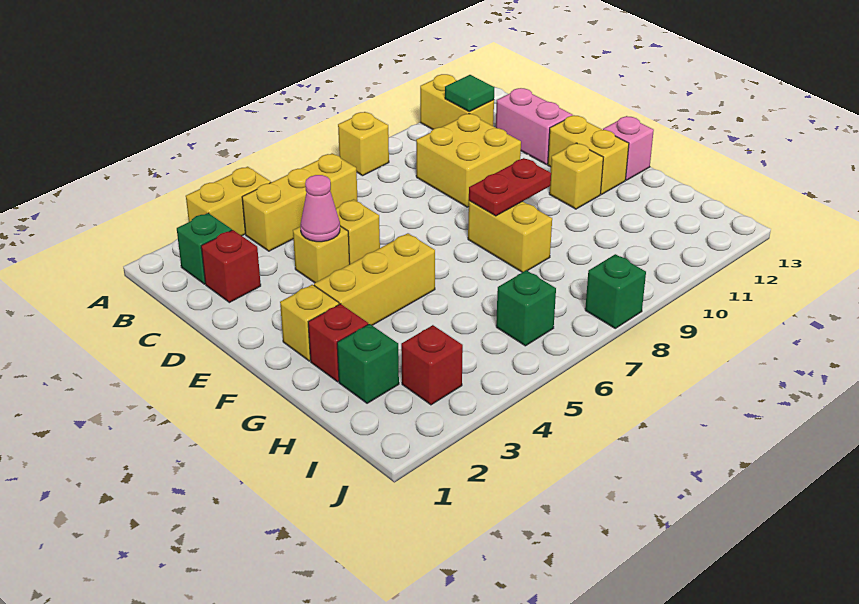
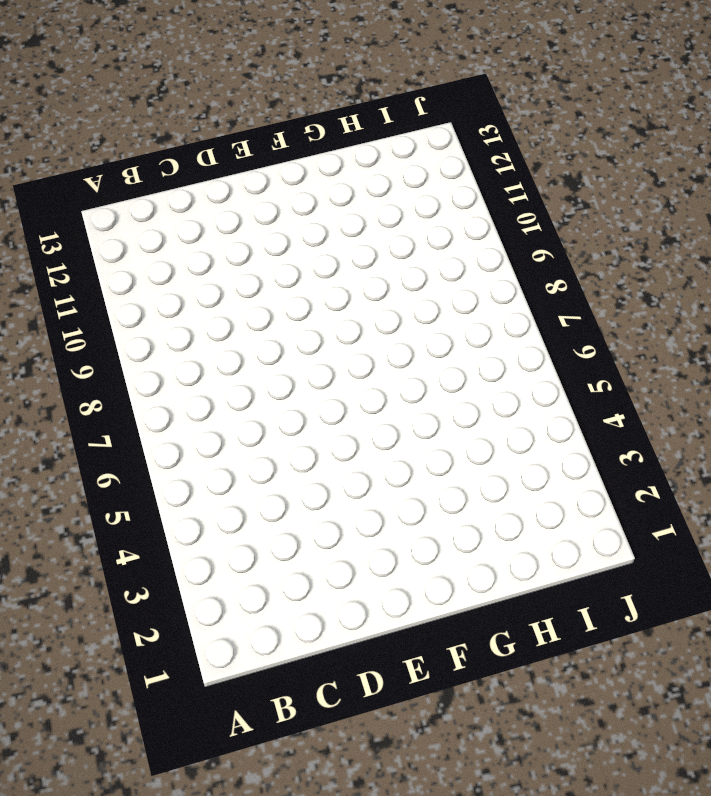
none -> yellow brick A3:A4 level 1
none -> yellow brick A8 level 1
none -> yellow brick A11:B11 level 1

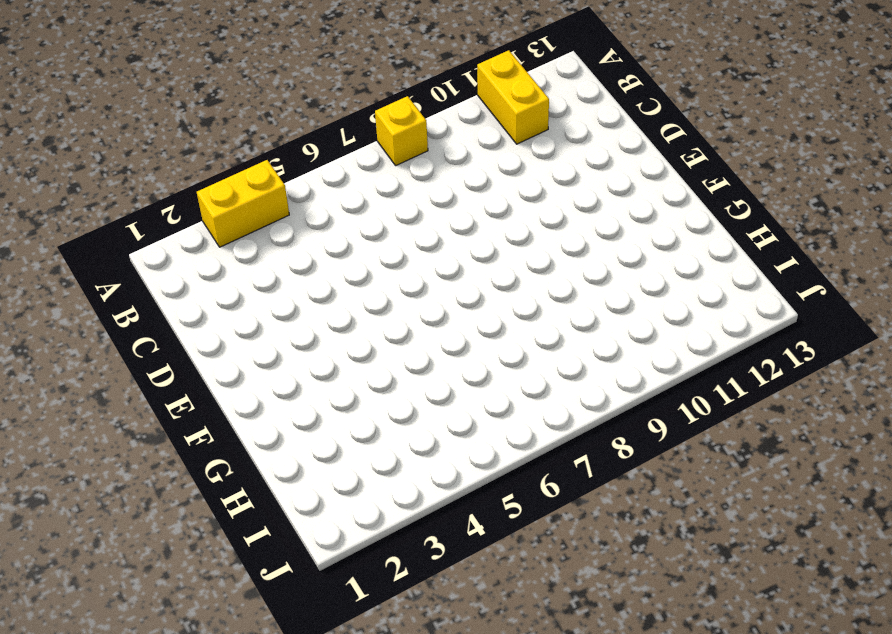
none -> green brick B2 level 1
none -> yellow brick B4:B6 level 1
none -> red brick C2 level 1

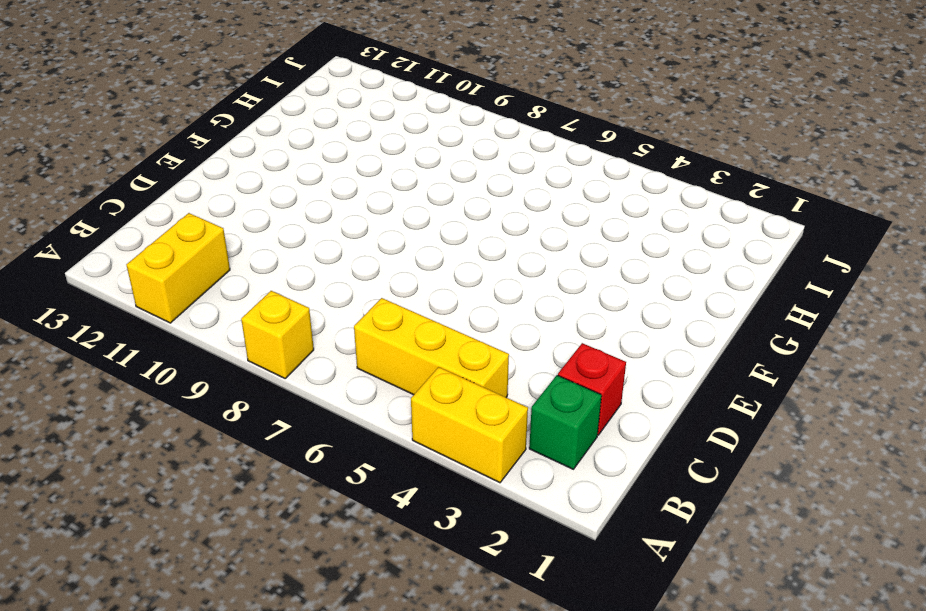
none -> yellow brick C9:D10 level 1
none -> pink brick C12:D12 level 1
none -> yellow brick D4 level 1

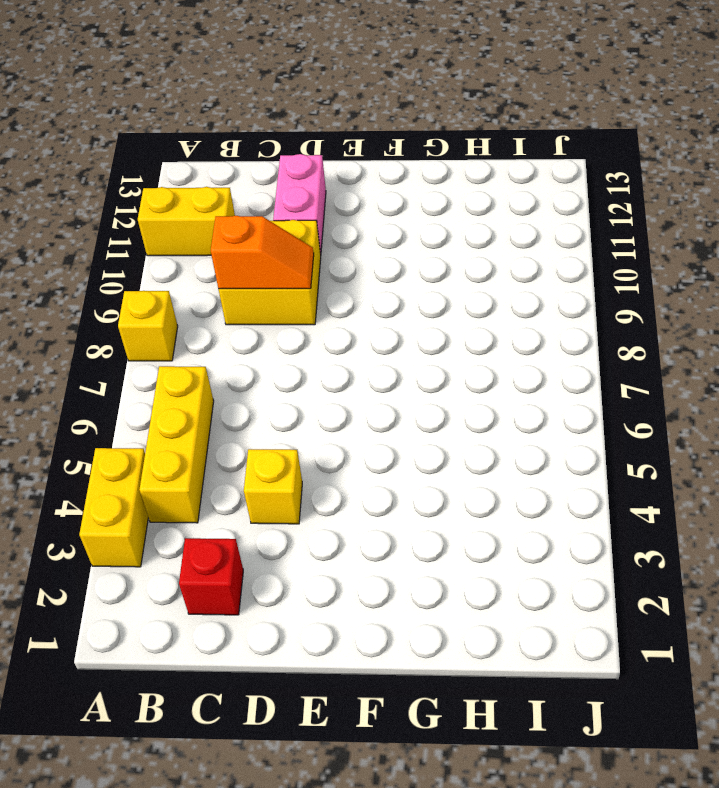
orange slope C9:D9 level 2 top C -> none
pink brick D11:D12 level 1 -> pink brick C12:D12 level 1
none -> green brick B2 level 1
none -> yellow brick D5 level 1
none -> yellow brick E12:F12 level 1

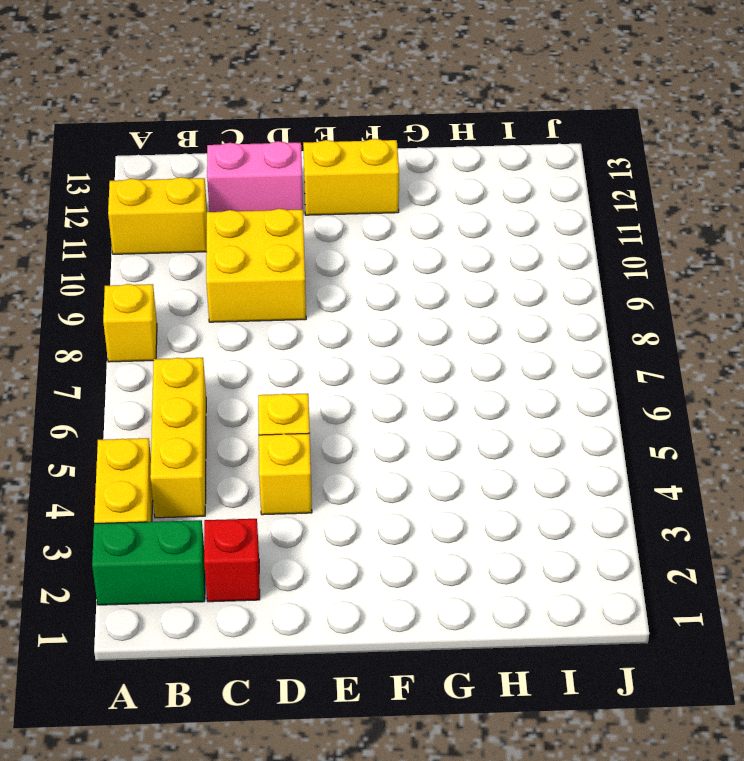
green brick A2:B2 level 1 -> green brick B2 level 1
none -> yellow brick F2 level 1
none -> yellow brick F3:F5 level 1
none -> yellow brick F8:G8 level 1

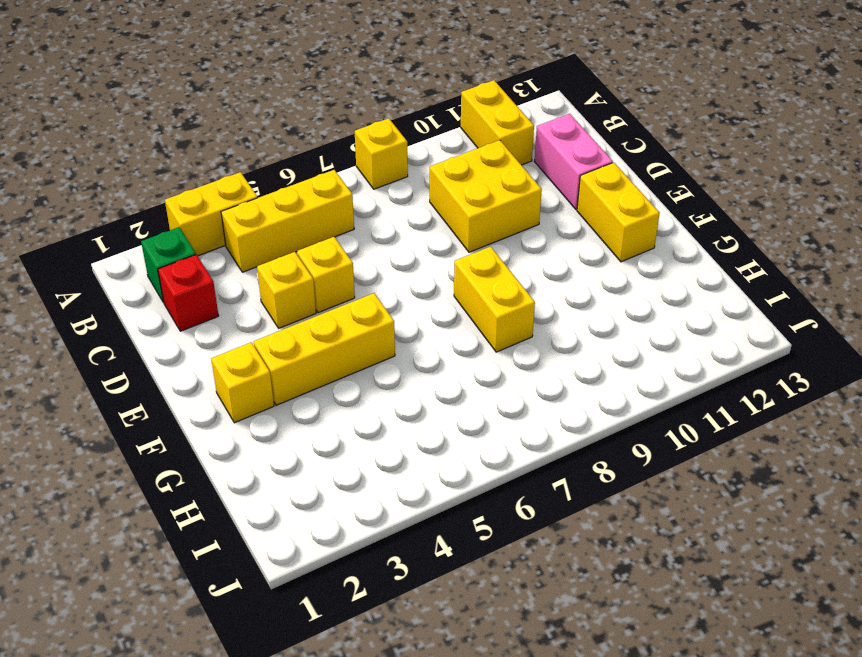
none -> yellow brick F11 level 1
none -> pink brick F13 level 1
none -> red brick G2 level 1

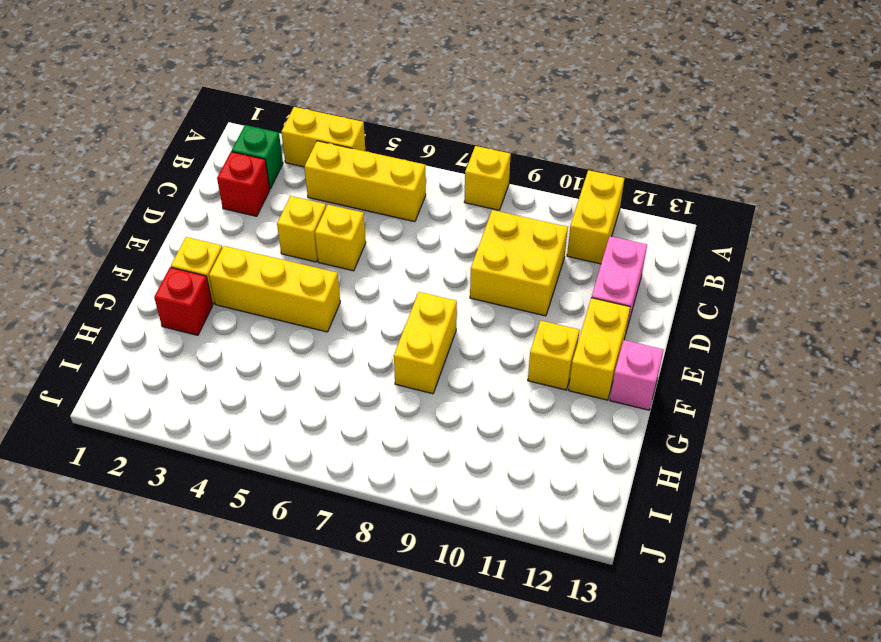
none -> green brick H2 level 1
none -> red brick I3 level 1
none -> green brick I6 level 1

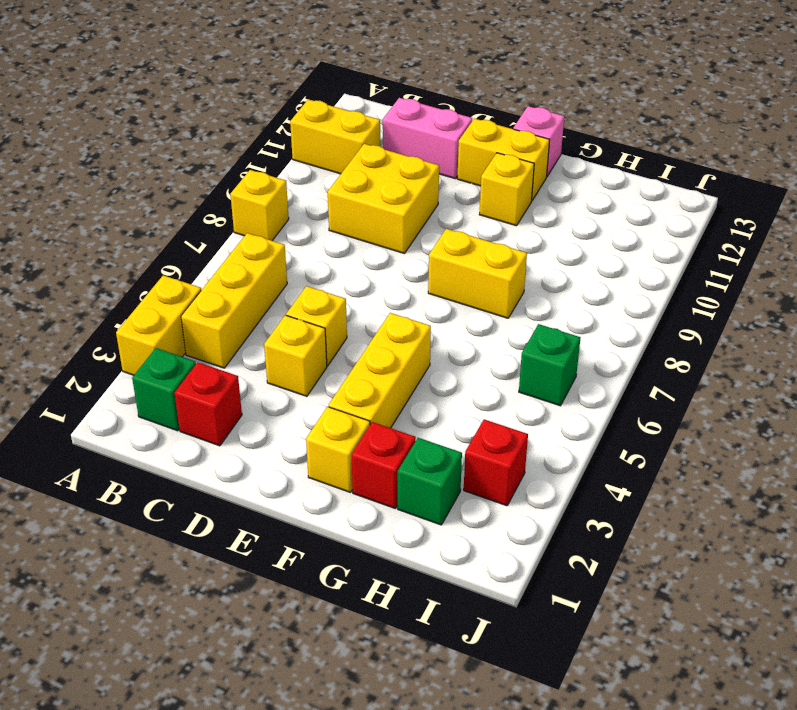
none -> green brick J8 level 1
none -> green tile B11 level 2
none -> pink cone D4 level 2

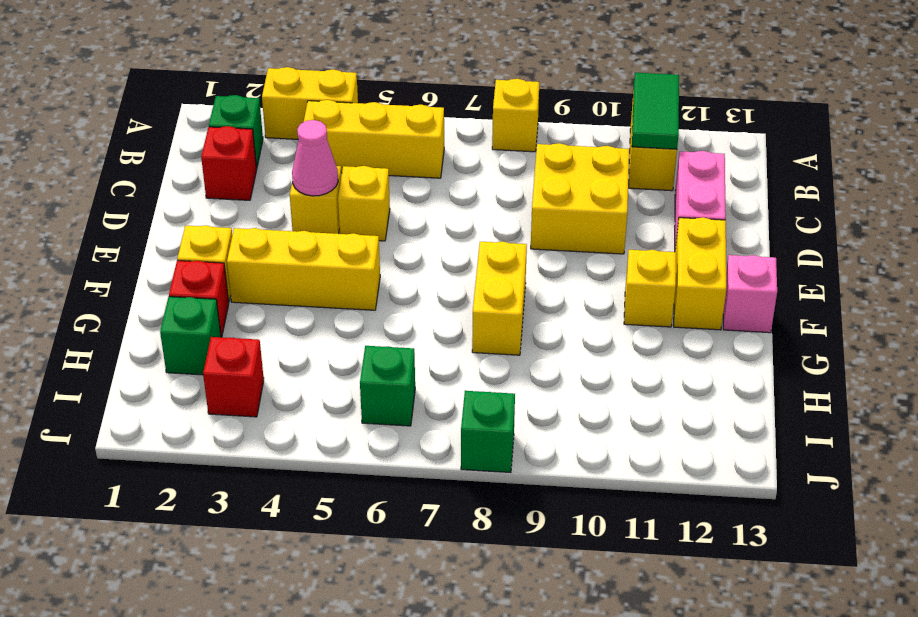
green tile A11:B11 level 2 -> green tile B11 level 2
none -> red plate F8:F9 level 2

